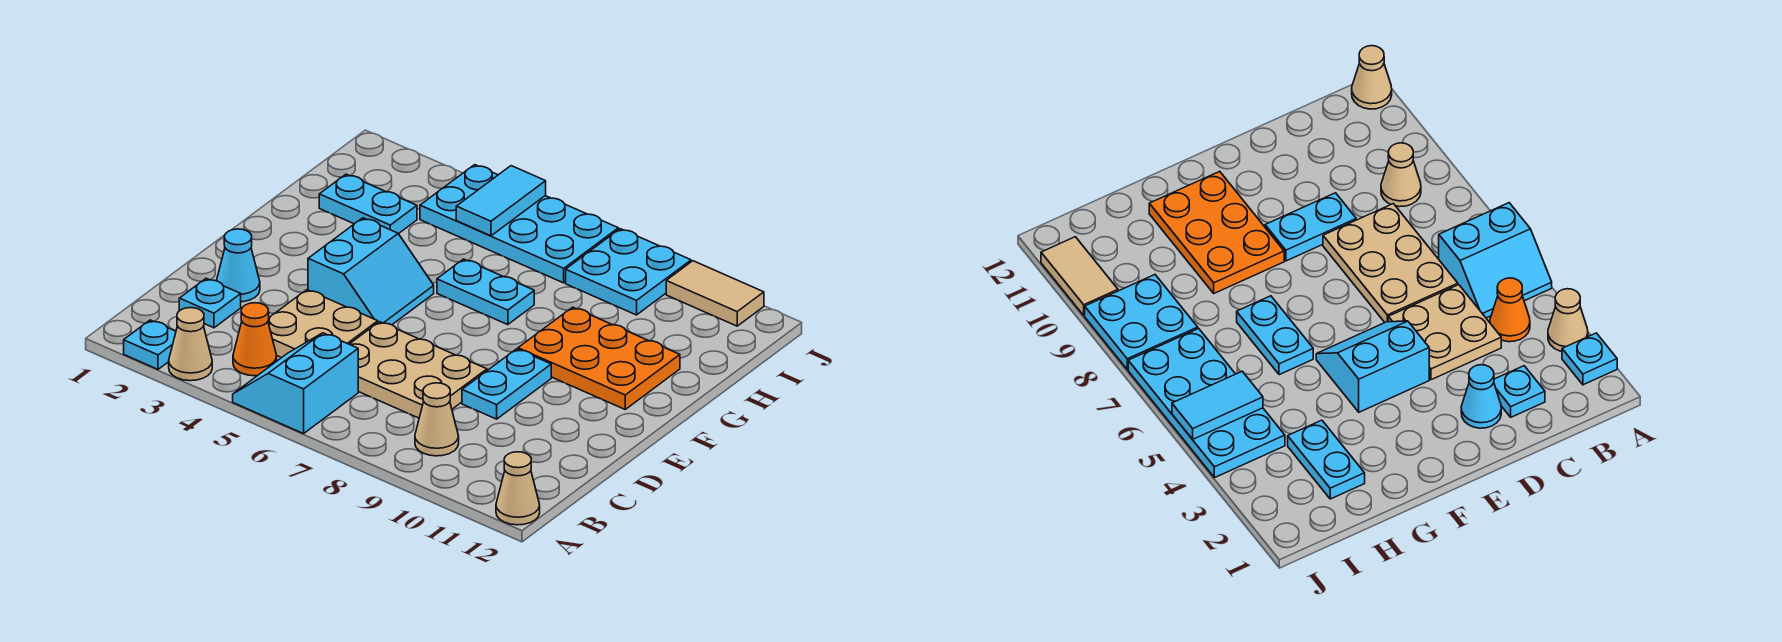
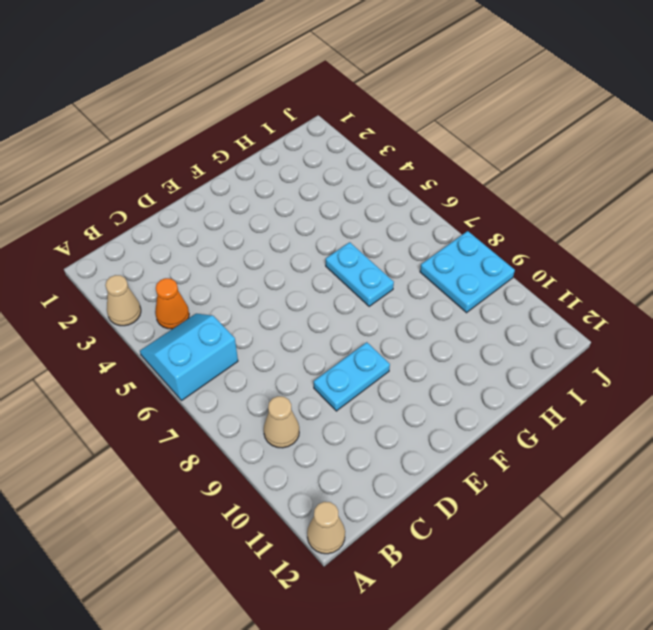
none -> cyan plate A2 level 1
none -> cyan plate C2 level 1
none -> tan plate C4:D5 level 1

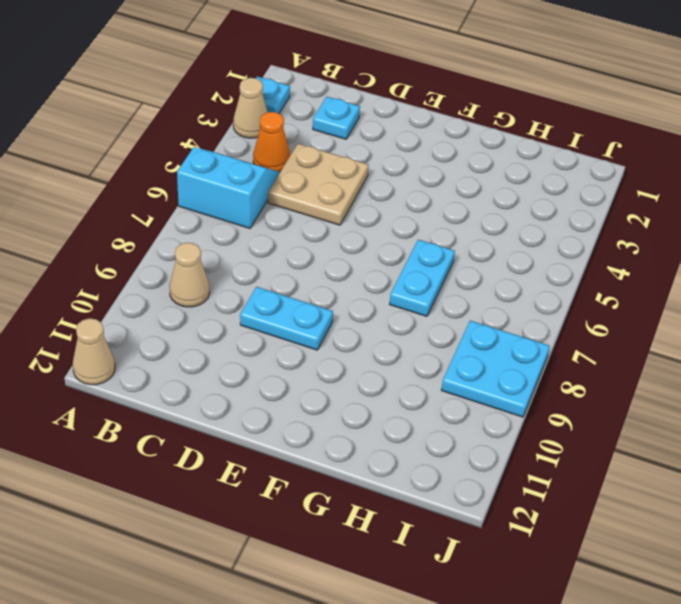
none -> tan plate C6:D8 level 1
none -> cyan cone D2 level 1
none -> cyan slope E4:F5 level 1 top 4

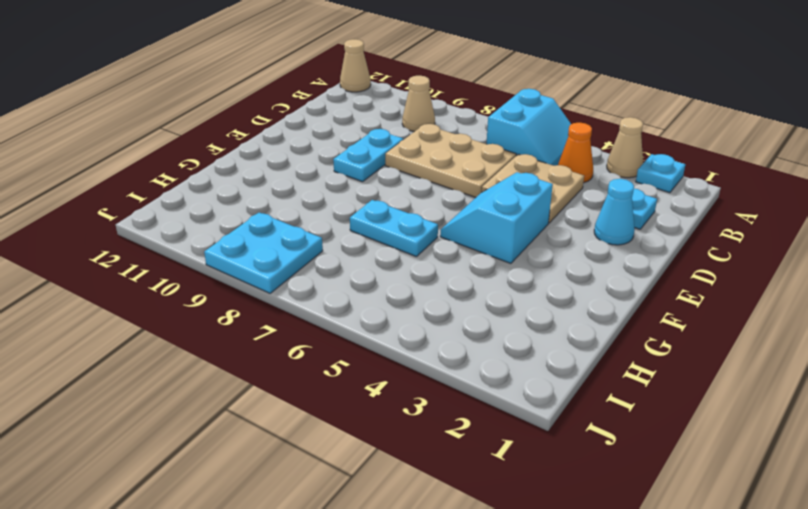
none -> orange plate F9:G11 level 1
none -> cyan plate H2:H3 level 1
none -> cyan plate I4:J7 level 1

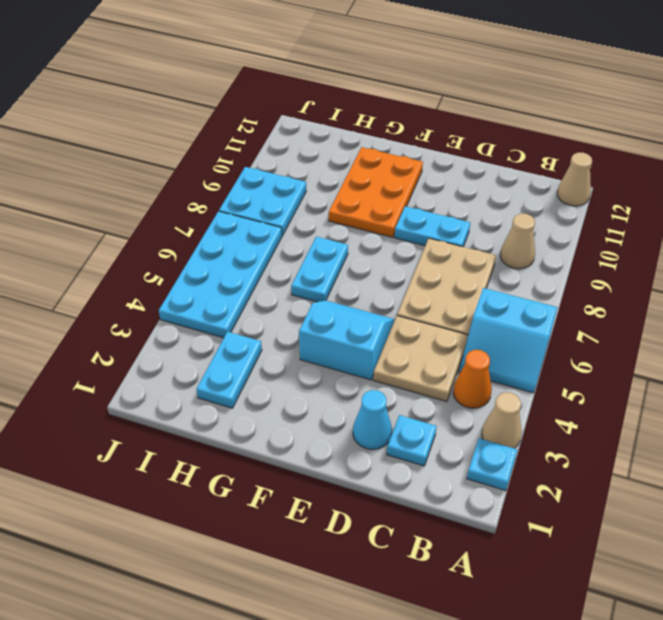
none -> tan tile J10:J11 level 1
none -> cyan tile I5:J5 level 2

